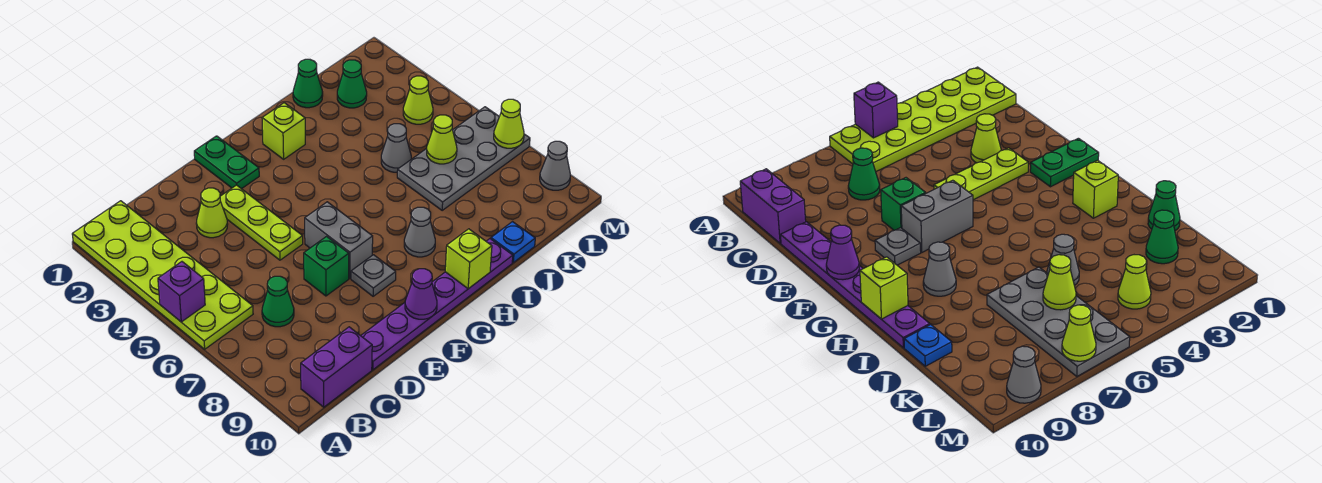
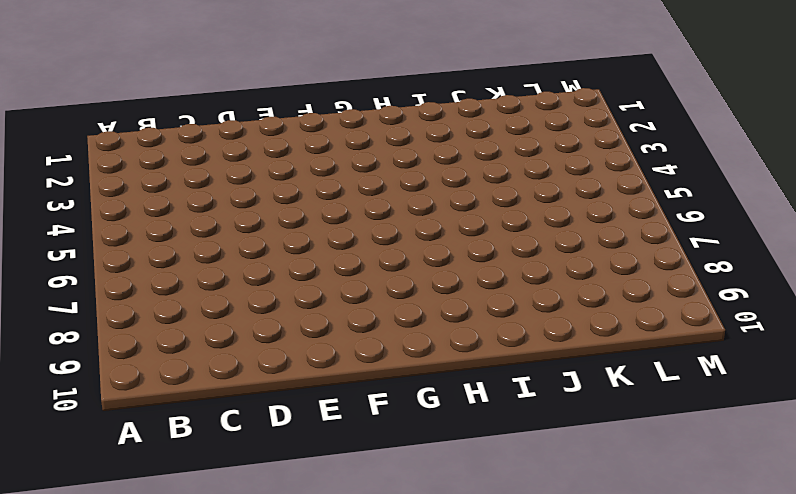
none -> lime plate A1:B6 level 1
none -> purple brick B10:C10 level 1
none -> green cone C7 level 1

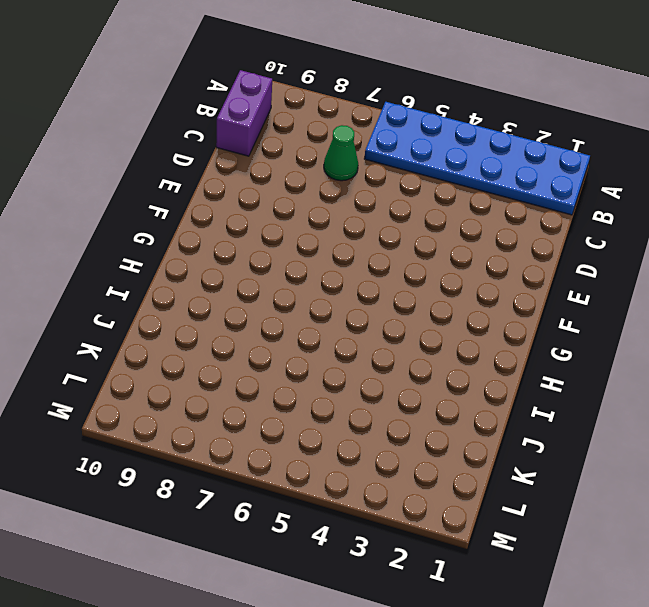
blue plate A1:B6 level 1 -> lime plate A1:B6 level 1
none -> lime cone D3 level 1
none -> purple plate D10:I10 level 1
none -> lime plate E3:E5 level 1

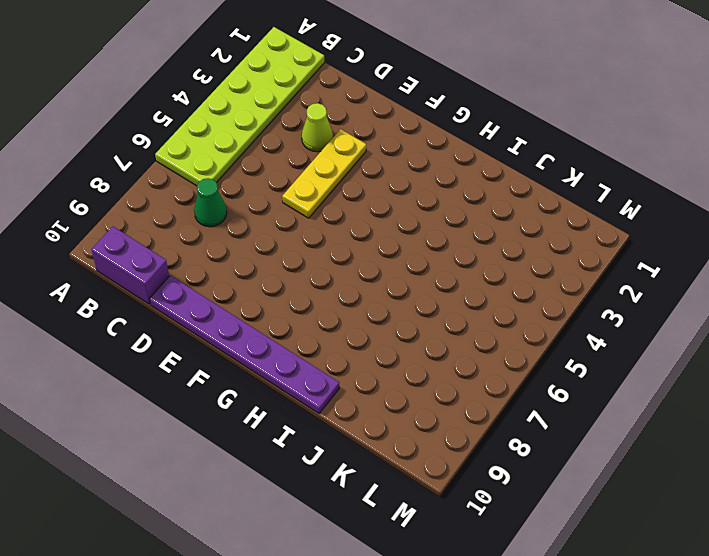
yellow plate E3:E5 level 1 -> lime plate E3:E5 level 1
none -> green brick E7 level 1
none -> green plate F1:F2 level 1
none -> grey brick F6:F7 level 1

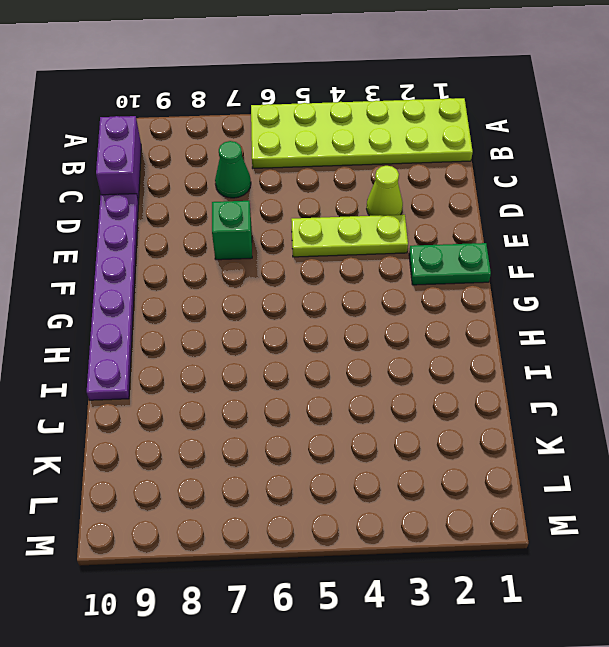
none -> grey brick F6:F7 level 1
none -> grey plate F8 level 1
none -> lime brick H2 level 1

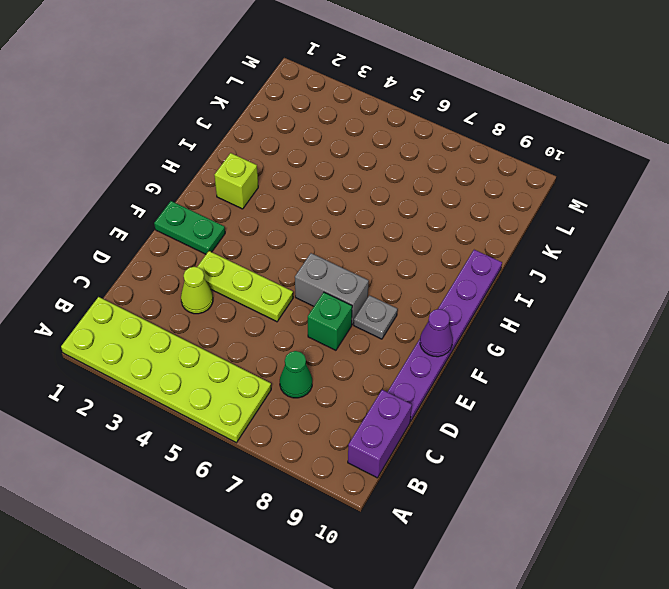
none -> grey cone H8 level 1
none -> green cone J1 level 1
none -> grey cone J5 level 1

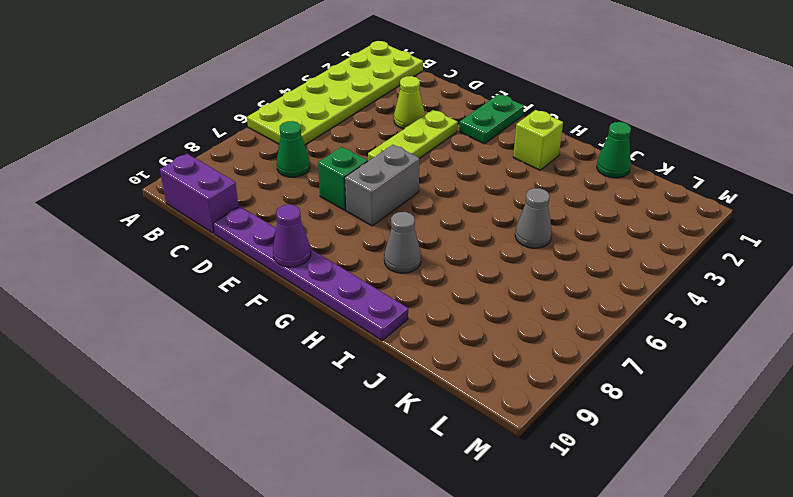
none -> grey plate F8 level 1
none -> grey plate J6:M7 level 1
none -> blue plate J10 level 1

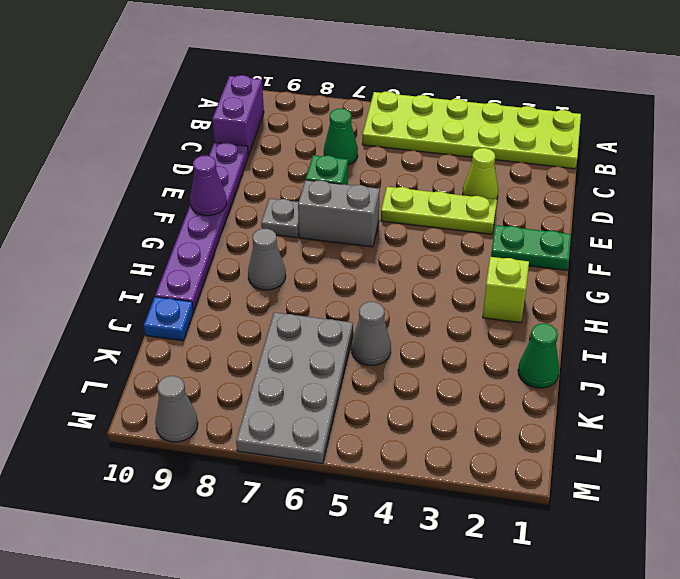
none -> green cone K2 level 1
none -> lime cone L4 level 1
none -> purple brick A5 level 2

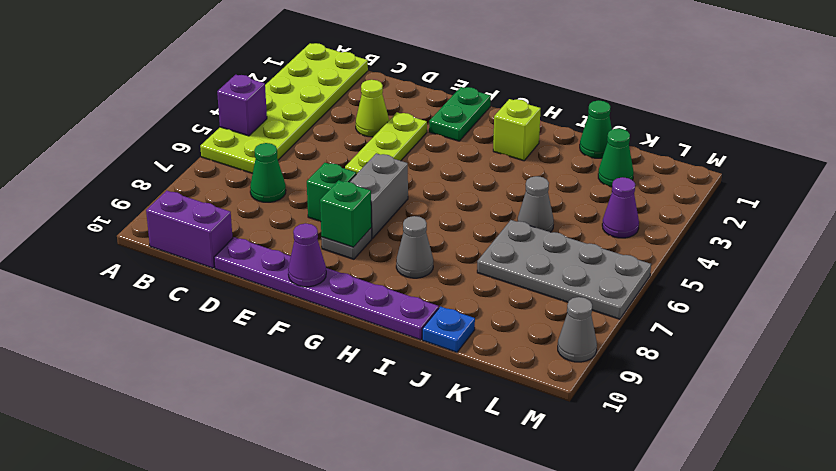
green brick F8 level 2 -> none
purple cone L4 level 1 -> lime cone L4 level 1
none -> lime brick H10 level 2
none -> lime cone K6 level 2
none -> lime cone M7 level 2

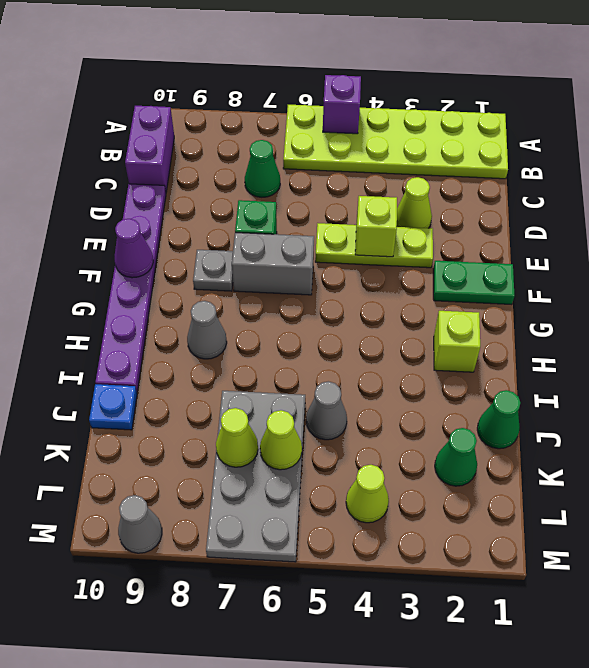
lime brick E4 level 2 -> lime brick H10 level 2
lime cone K7 level 2 -> lime cone M7 level 2

